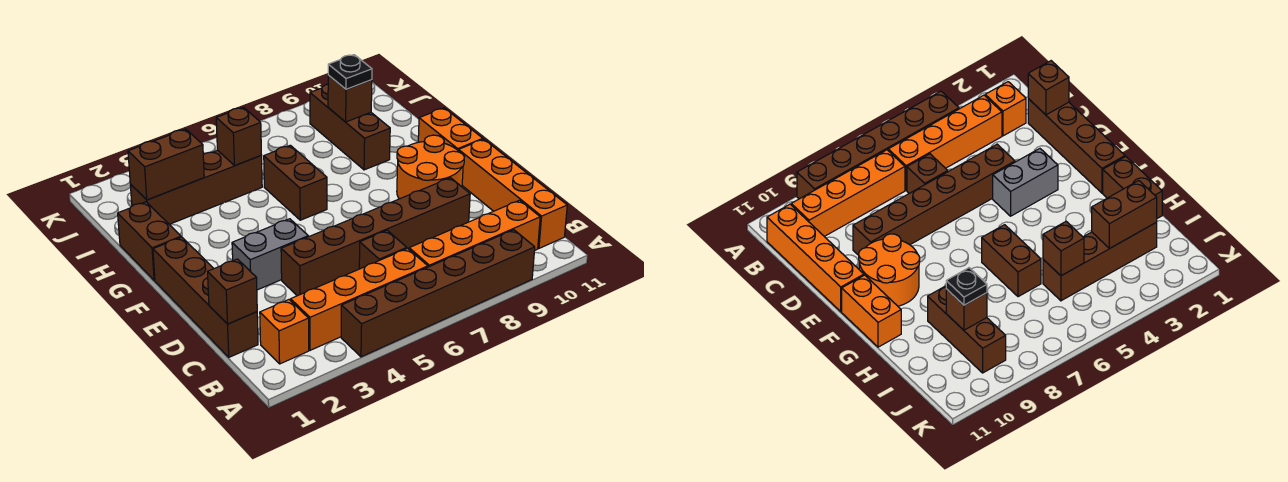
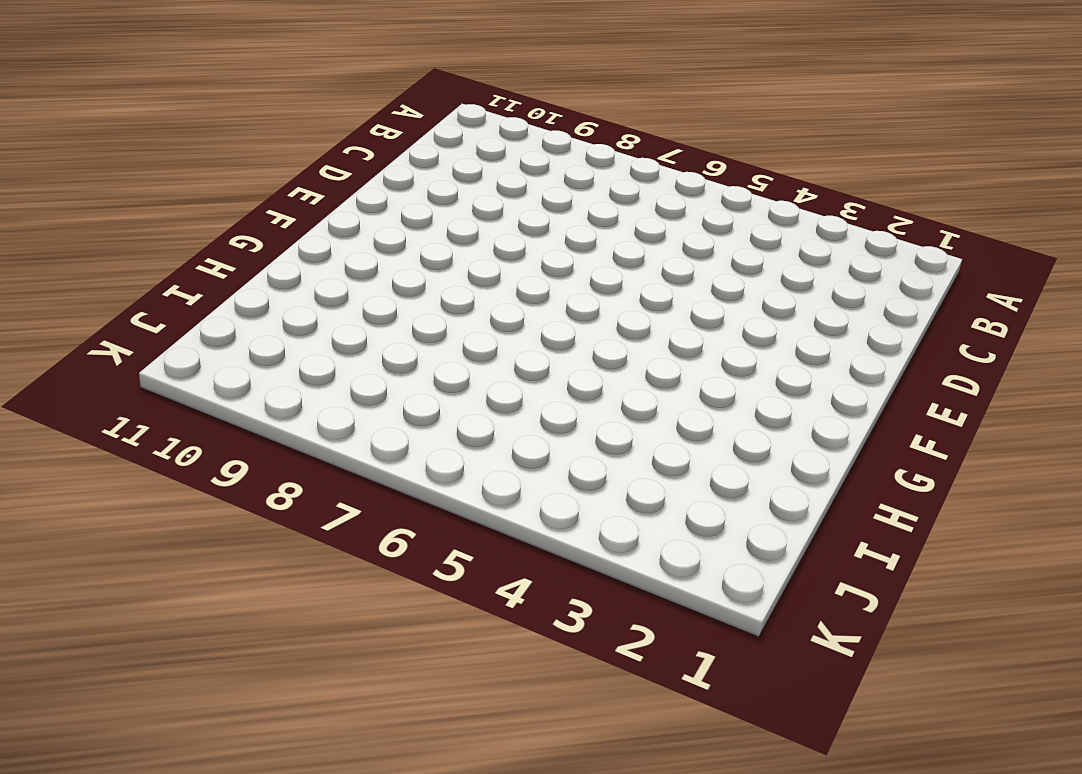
none -> brown brick A4:A9 level 1
none -> orange brick B2 level 1
none -> orange brick B3:B6 level 1

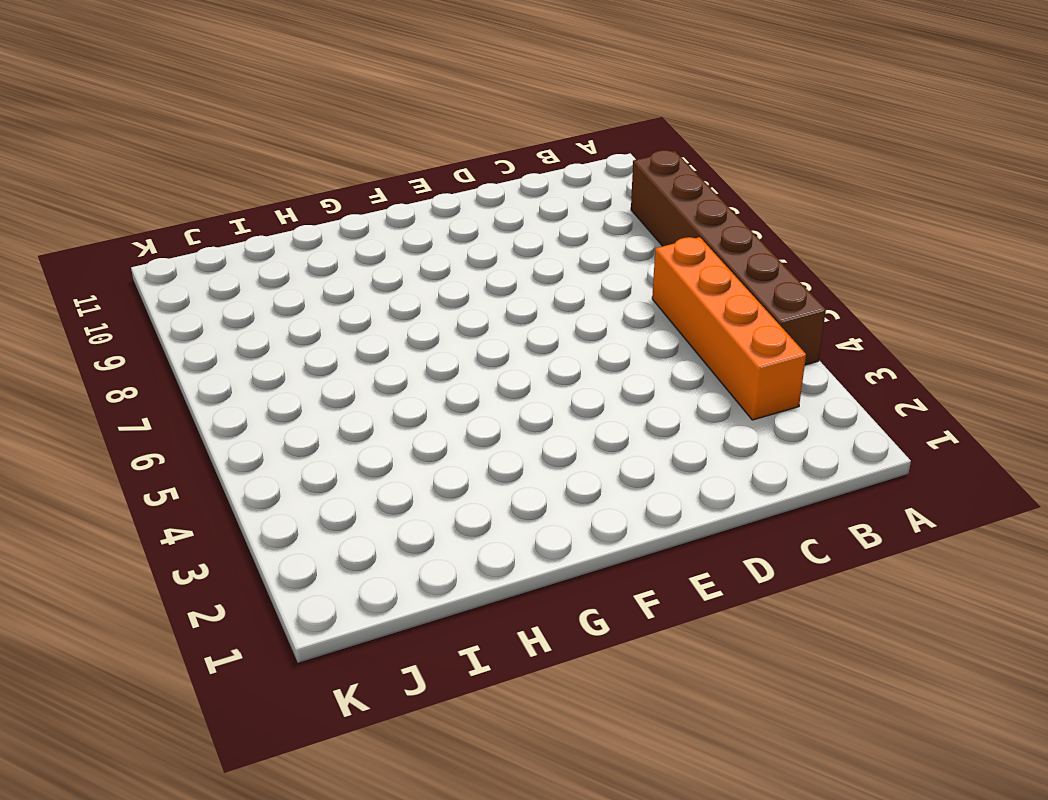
none -> orange brick B2 level 1
none -> orange brick B7:B10 level 1
none -> orange brick B11:E11 level 1

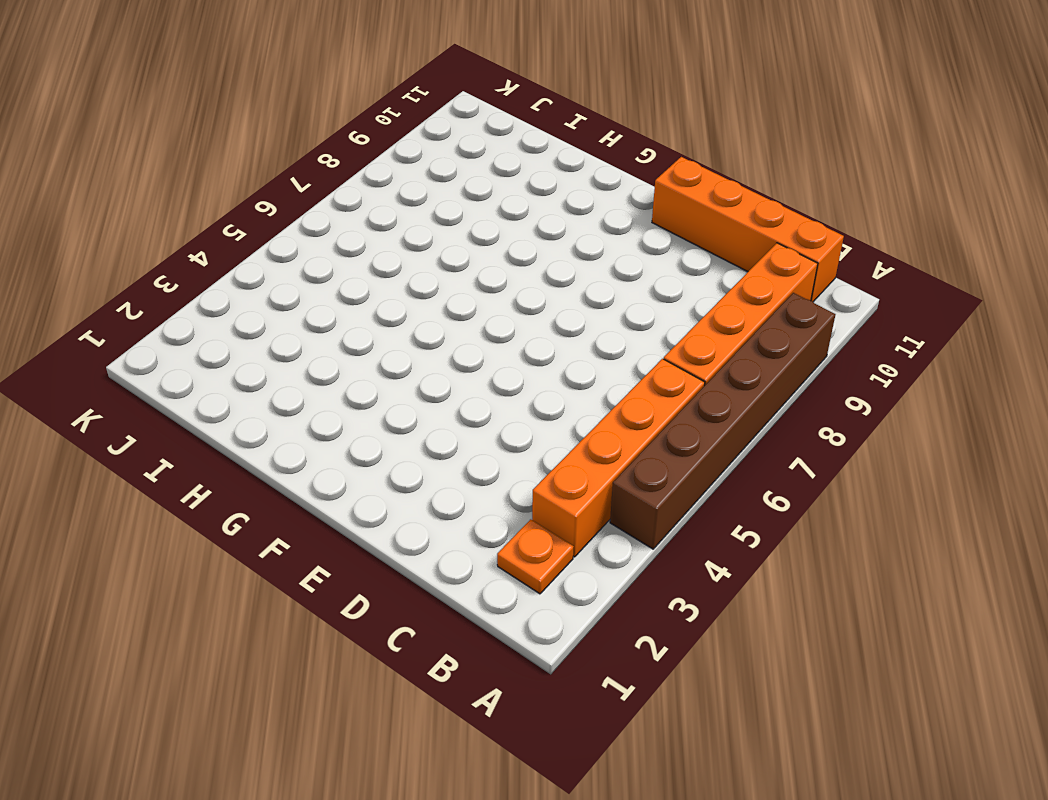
orange plate B2 level 1 -> orange brick B2 level 1
none -> brown brick C1:F1 level 1
none -> brown brick C6 level 1
none -> brown brick D4:D9 level 1

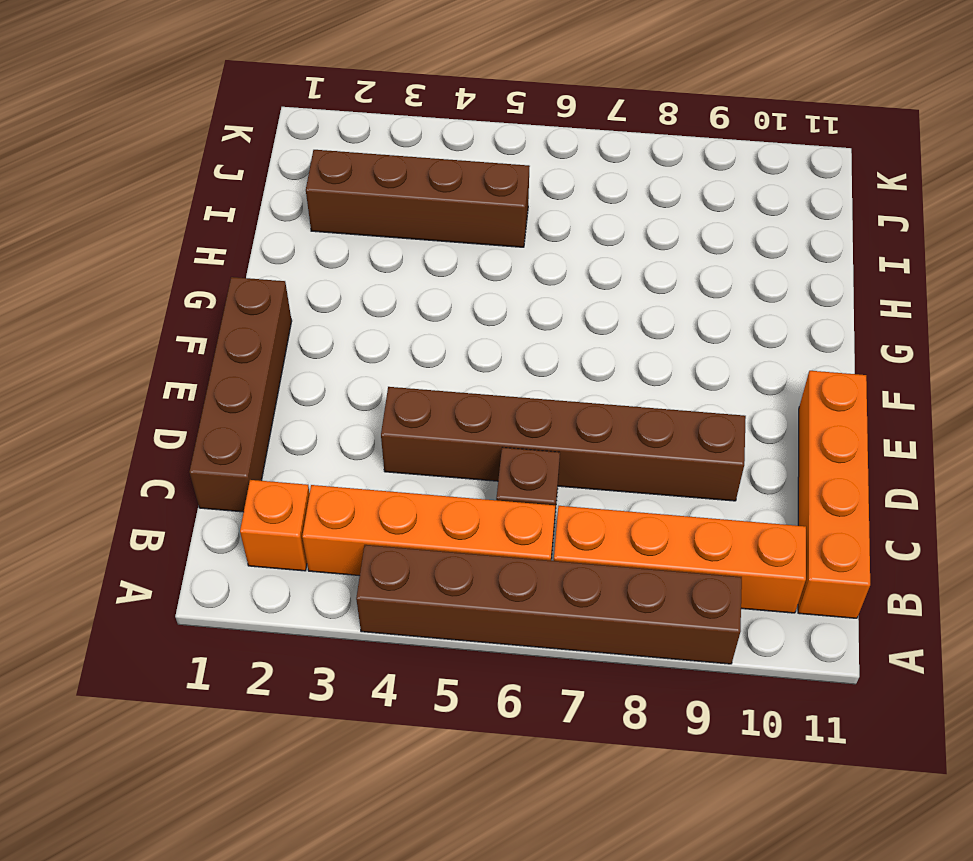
none -> grey brick E3:E4 level 1
none -> orange round brick E9:F10 level 1
none -> orange brick F11:G11 level 1

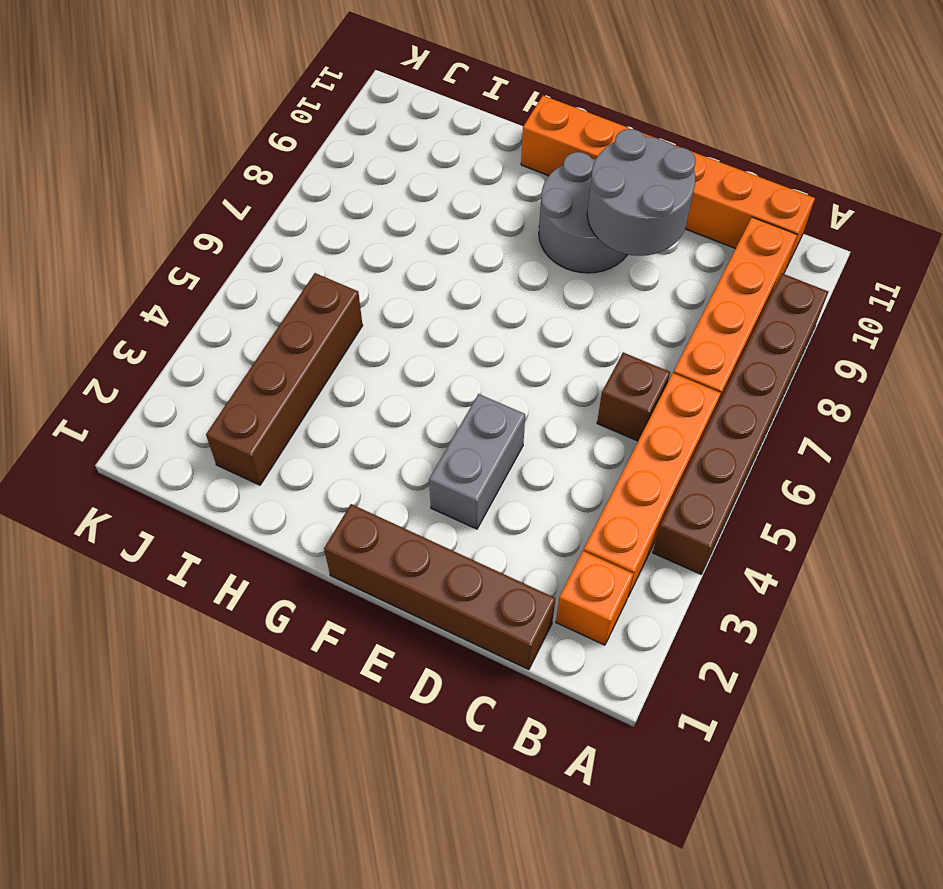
grey round brick D9:E10 level 2 -> none
grey round brick E9:F10 level 1 -> orange round brick E9:F10 level 1
none -> brown brick D4:D9 level 1
none -> brown brick G1:H1 level 1
none -> brown brick G6:H6 level 1

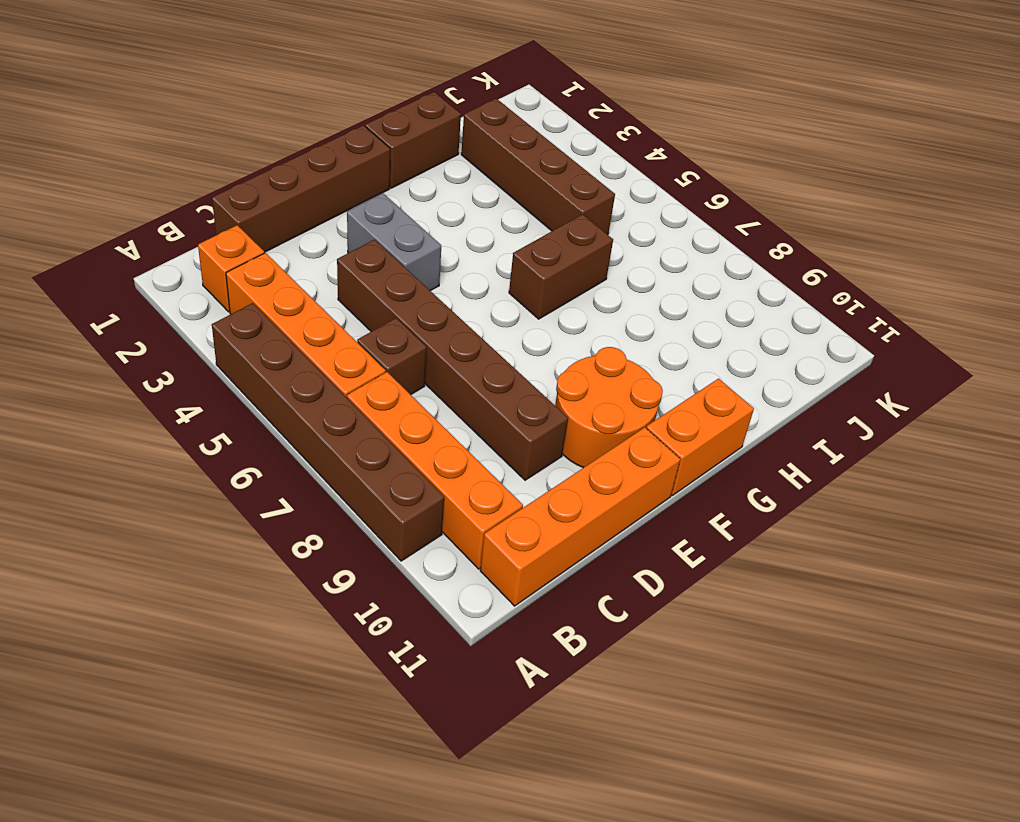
none -> brown brick H9:J9 level 1
none -> brown brick C1 level 2
none -> brown brick I2:I3 level 2

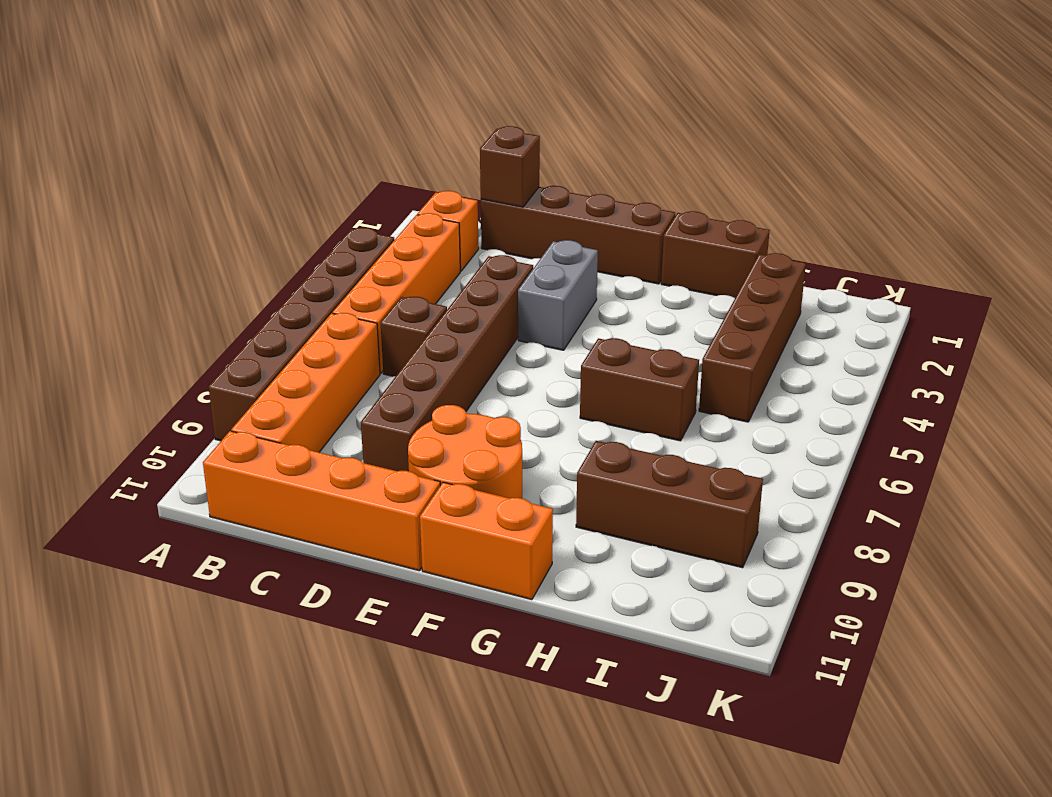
none -> brown brick I2:I3 level 2
none -> brown brick I5 level 2
none -> brown brick I9 level 2

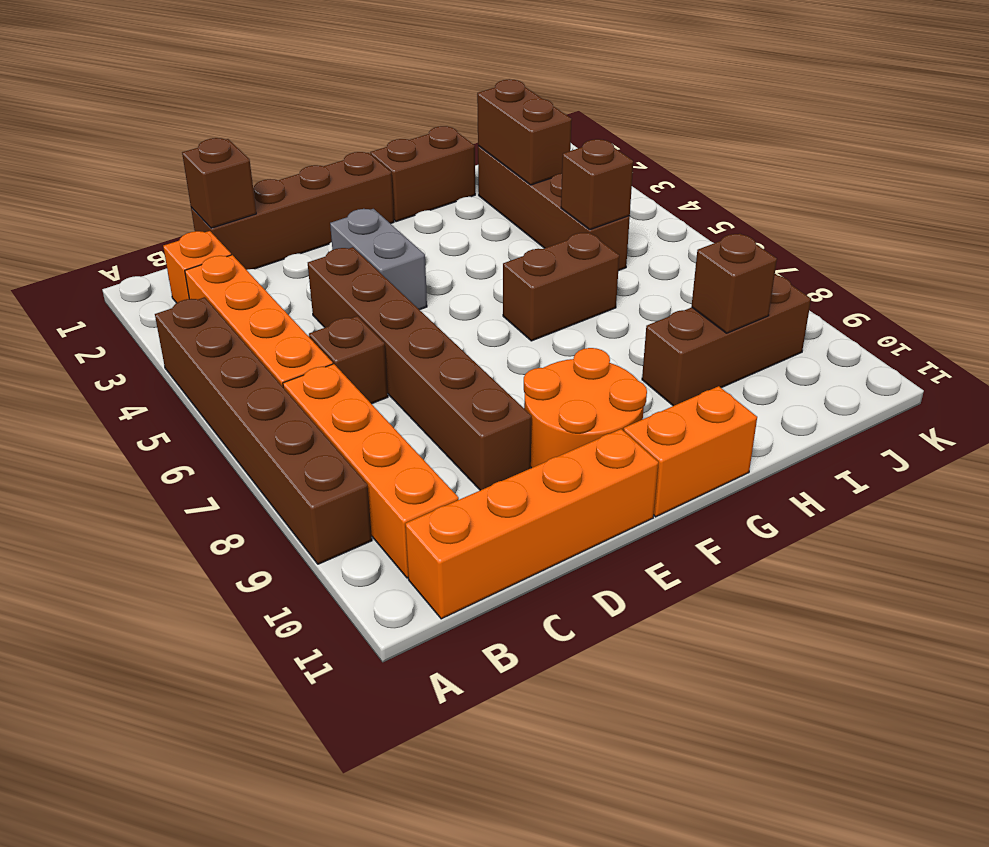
none -> black plate I9 level 3

